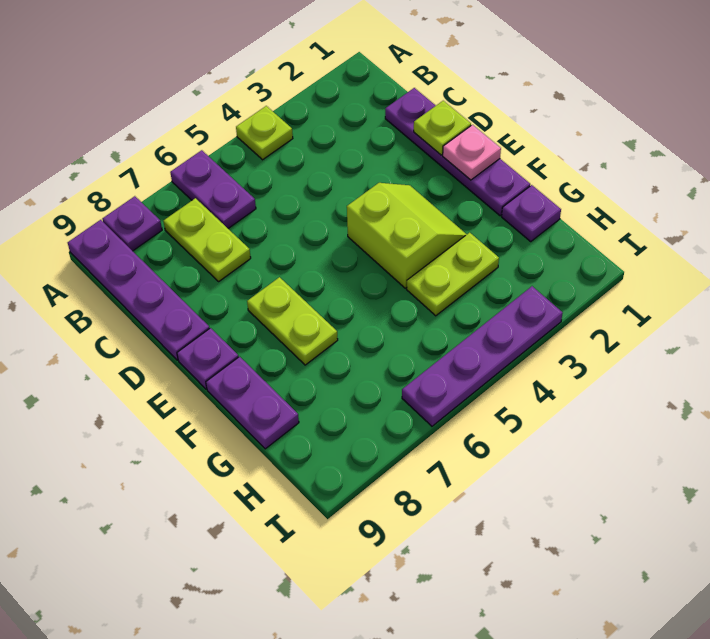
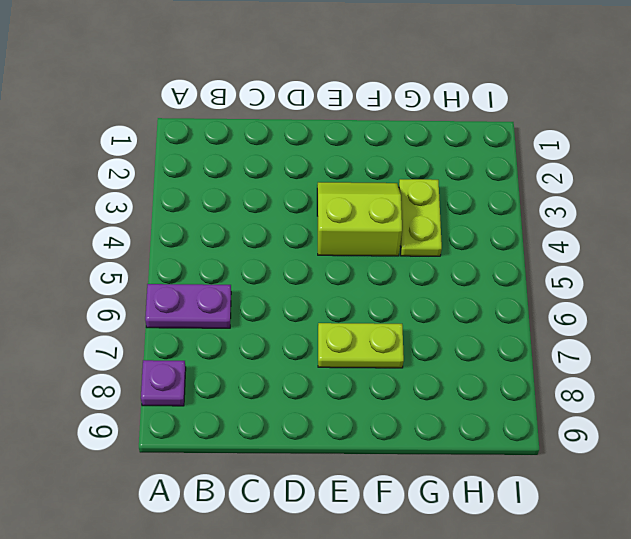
none -> lime plate A4 level 1
none -> purple plate A9:D9 level 1
none -> lime plate B7:C7 level 1

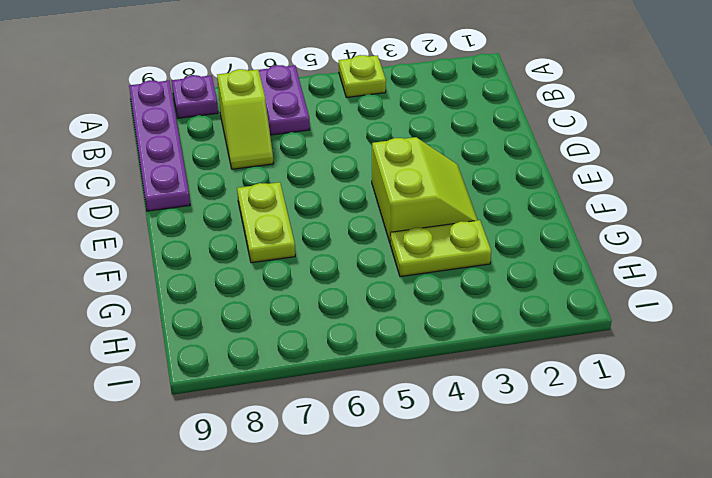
lime slope B7:C7 level 1 top B -> lime plate B7:C7 level 1
none -> purple plate C1:F1 level 1
none -> purple plate E9 level 1
none -> purple plate F9:G9 level 1

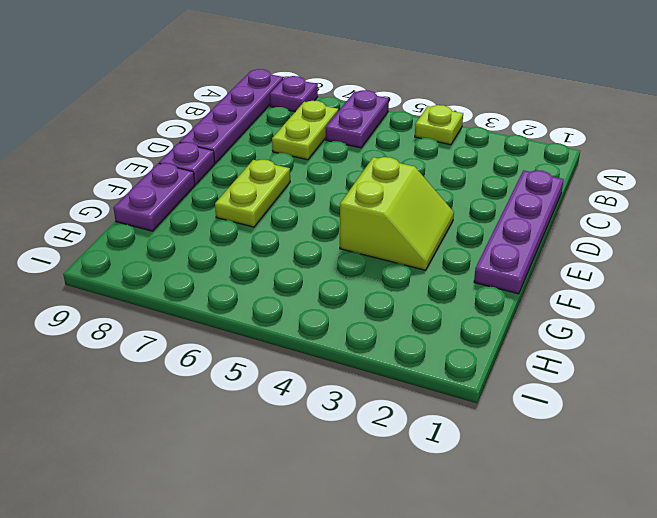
none -> purple plate G1 level 1
none -> lime plate G3:G4 level 1
none -> purple plate I3:I6 level 1

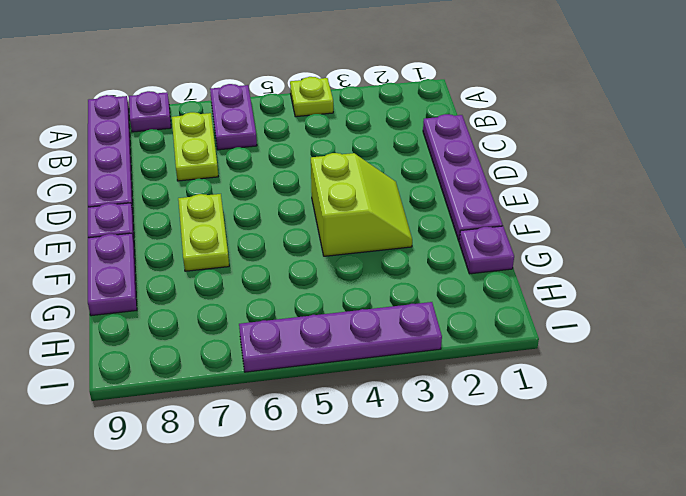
none -> lime plate G3:G4 level 1
none -> lime plate D1 level 2
none -> pink plate E1 level 2

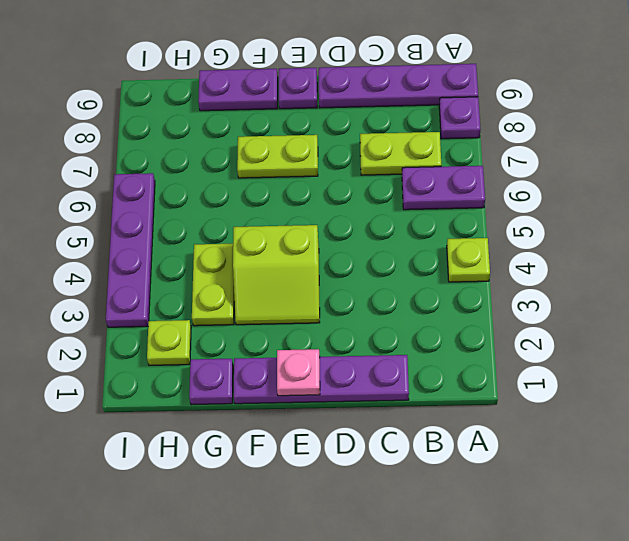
lime plate H2 level 1 -> lime plate D1 level 2

